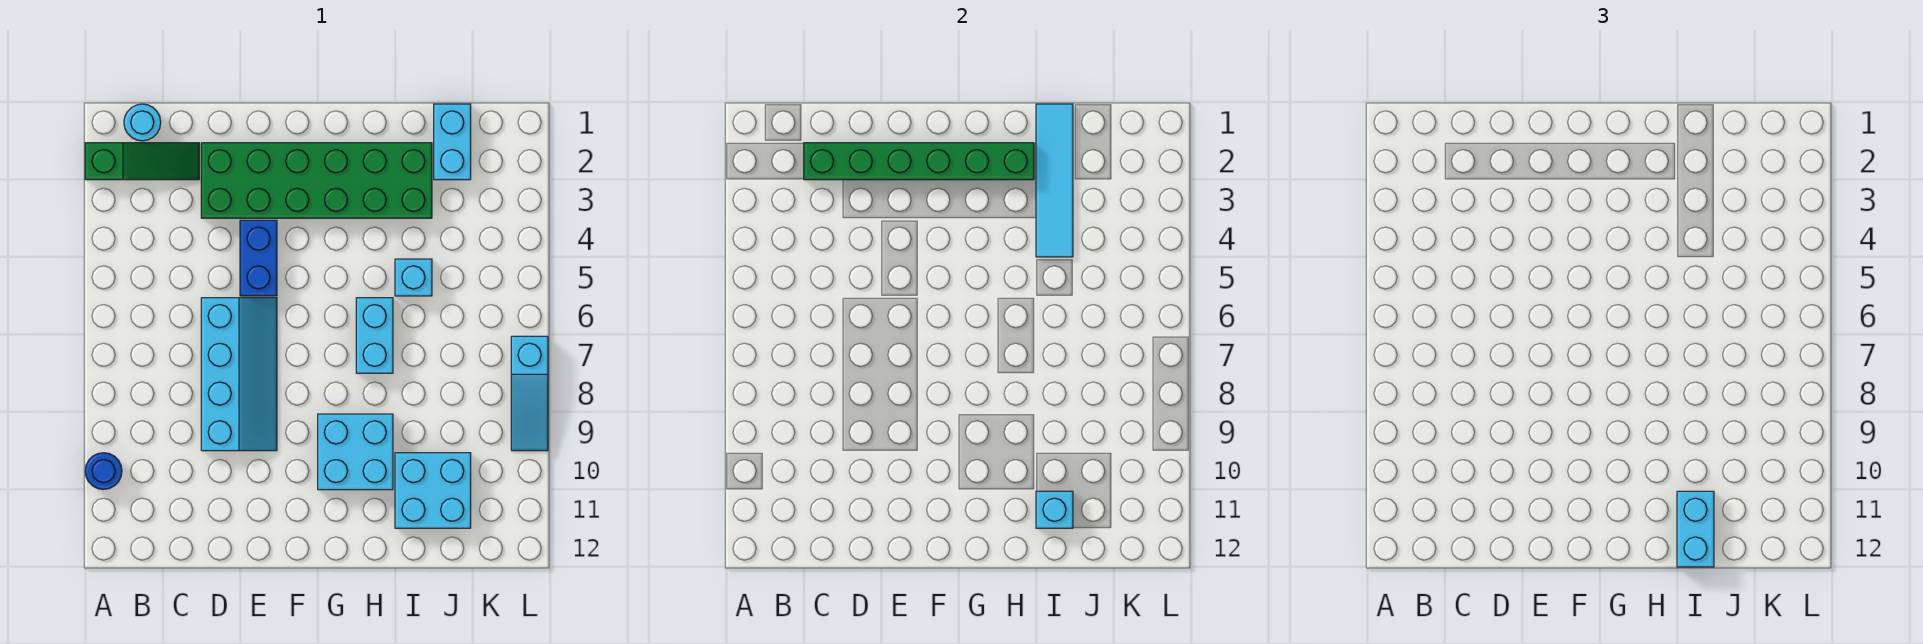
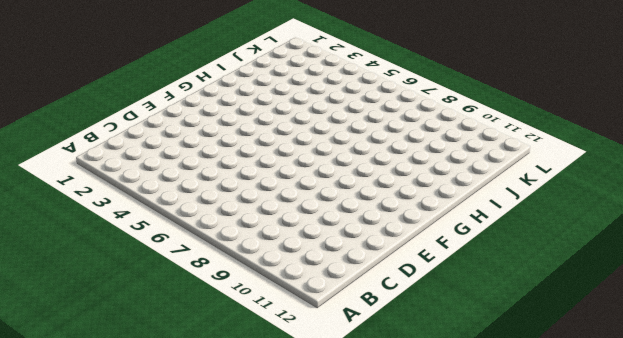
none -> green slope A2:C2 level 1 top A
none -> blue round brick A10 level 1
none -> cyan round brick B1 level 1

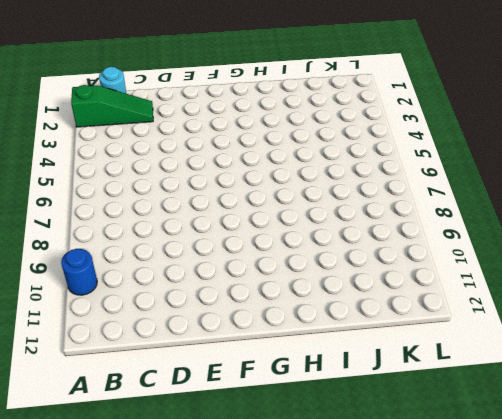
none -> green brick D2:I3 level 1
none -> cyan slope D6:E9 level 1 top D
none -> blue brick E4:E5 level 1

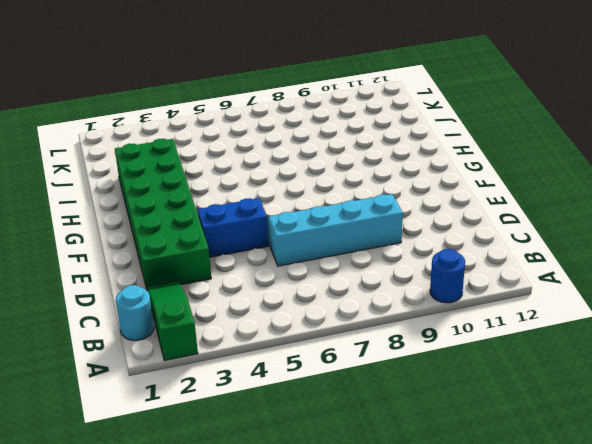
none -> cyan brick G9:H10 level 1
none -> cyan brick H6:H7 level 1
none -> cyan brick I5 level 1

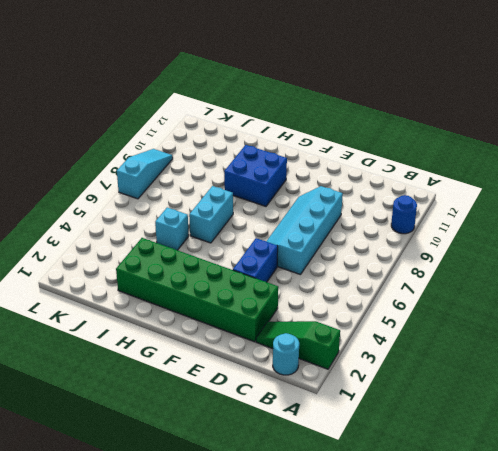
blue brick G9:H10 level 1 -> cyan brick G9:H10 level 1
none -> cyan brick I10:J11 level 1
none -> cyan brick J1:J2 level 1
none -> green brick C2:H2 level 2

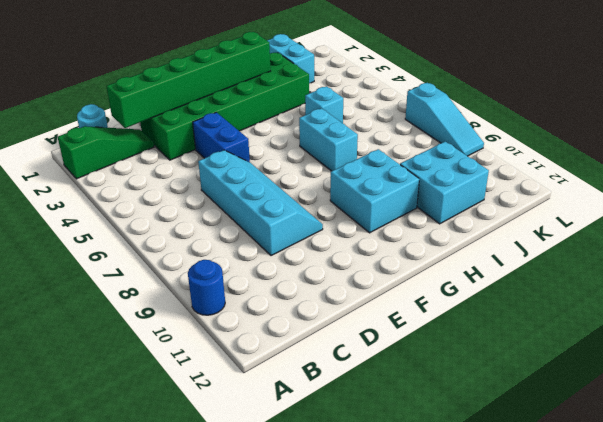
none -> cyan tile I1:I4 level 2
none -> cyan brick I11 level 2
none -> cyan brick I11:I12 level 3

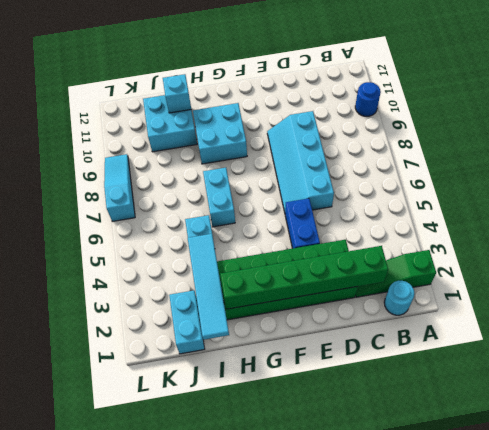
none -> cyan brick I11:I12 level 3

